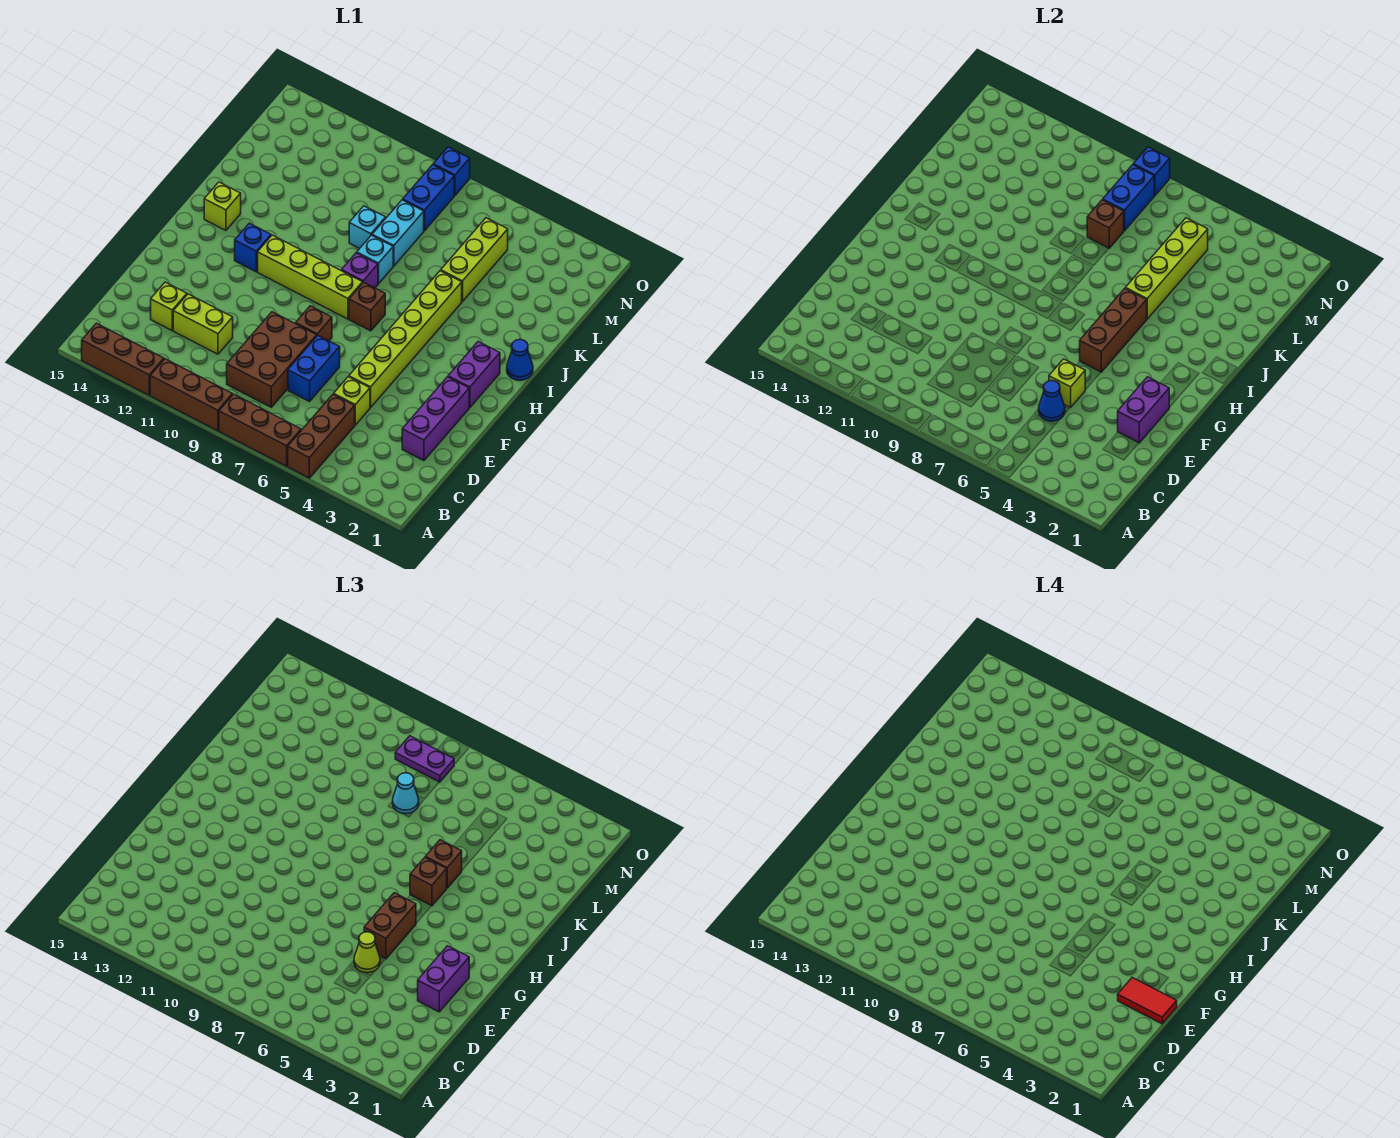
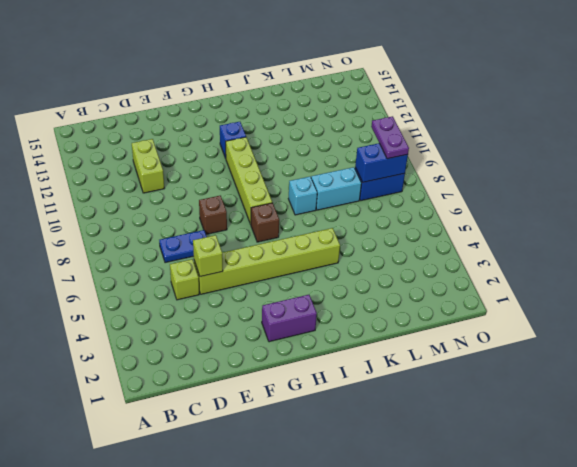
blue plate D7:E7 level 1 -> blue brick D7:E7 level 1
none -> brown brick A5:C5 level 1
none -> brown brick A6:A8 level 1
none -> brown brick A9:A11 level 1
none -> brown brick A12:A14 level 1

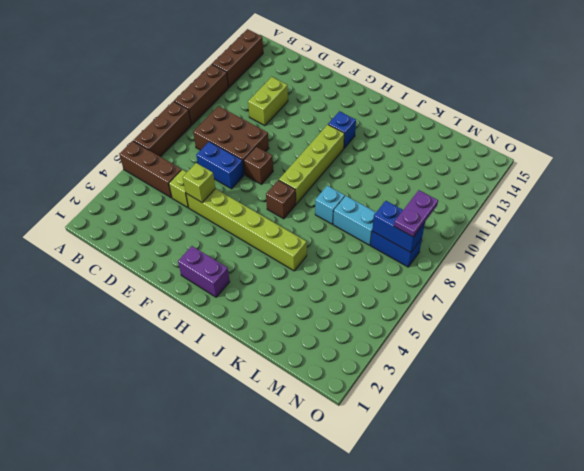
none -> purple brick D2:F2 level 1
none -> lime brick D13 level 1
none -> blue cone I1 level 1
none -> purple brick I8 level 1

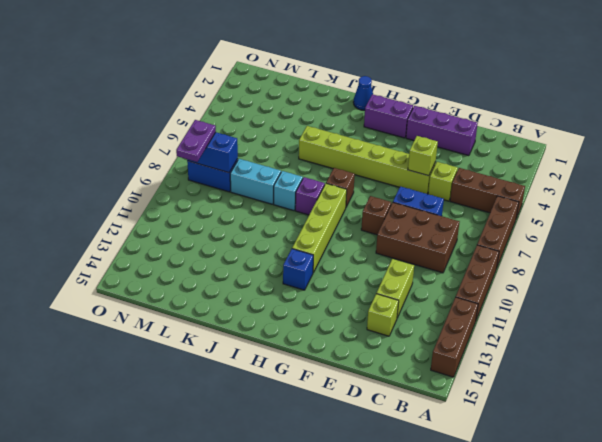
none -> lime brick I14 level 1
none -> lime brick K5:M5 level 1
none -> cyan brick K9 level 1
none -> blue brick O8 level 1

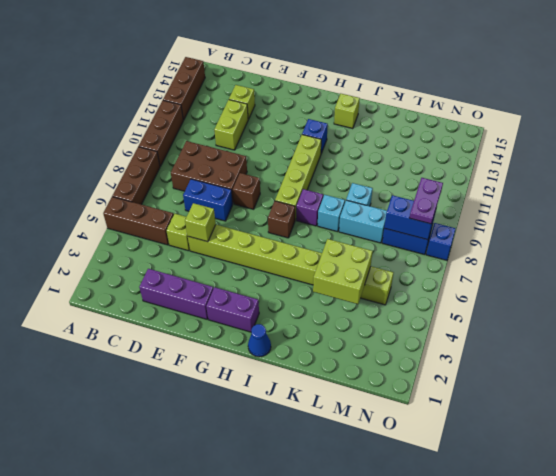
lime brick K4:L5 level 2 -> lime brick J5:M5 level 2
none -> blue cone D5 level 2
none -> purple brick E2:F2 level 2
none -> brown brick G5:I5 level 2
none -> brown brick L8 level 2

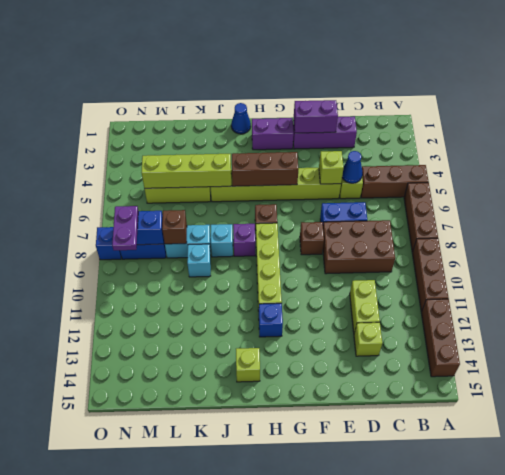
none -> blue brick O8 level 2
none -> purple brick E2:F2 level 3
none -> lime cone E5 level 3
none -> brown brick F5:G5 level 3

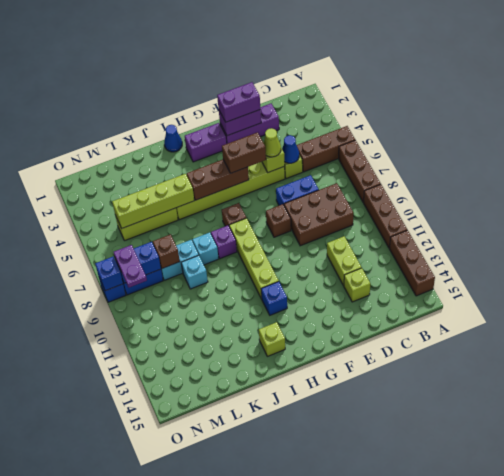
none -> brown brick I5 level 3
none -> brown brick J5 level 3
none -> cyan cone L8 level 3
none -> red tile E1:E2 level 4

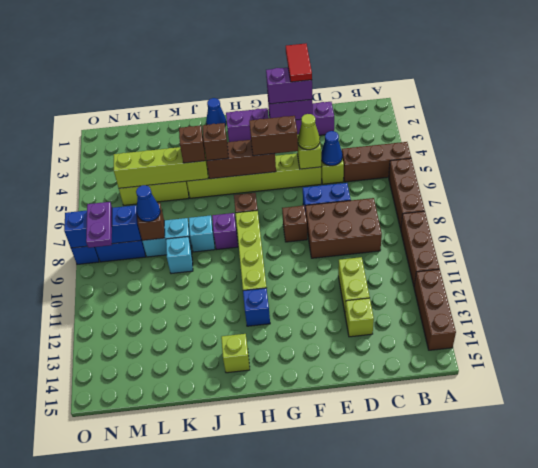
blue cone L8 level 3 -> cyan cone L8 level 3

